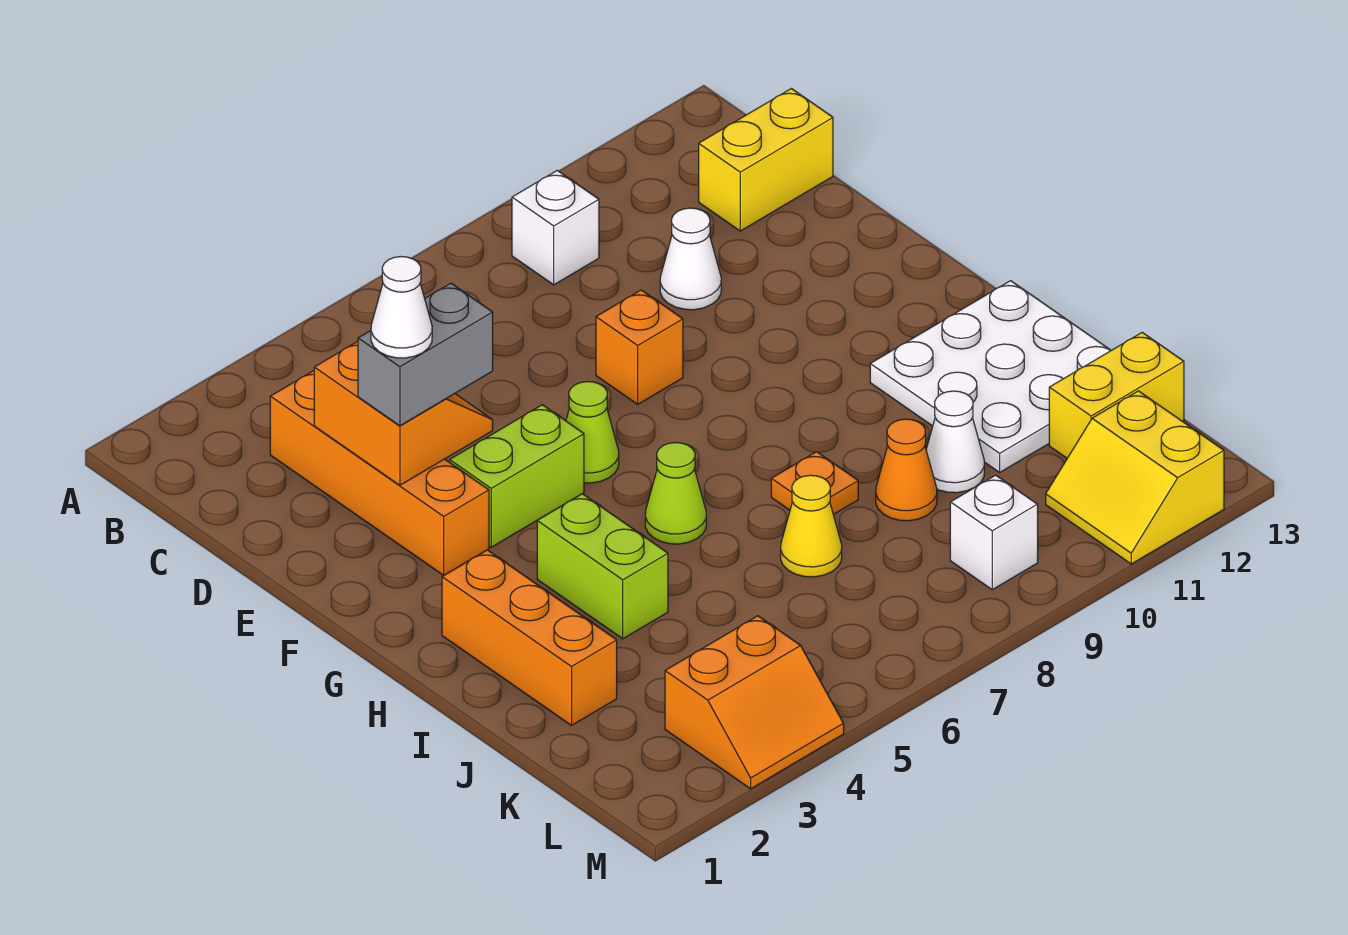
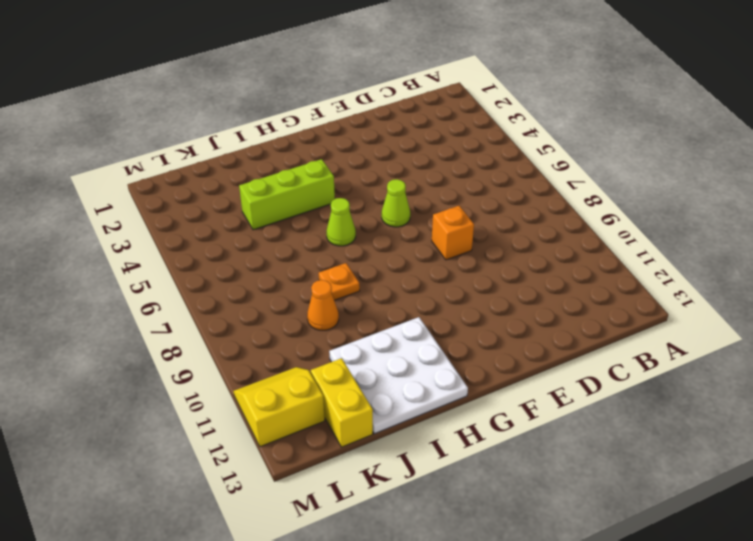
lime brick H4:J4 level 1 -> lime brick H4:I4 level 1
none -> white brick B9 level 1
none -> orange brick C3:F3 level 1
none -> yellow brick C12:C13 level 1

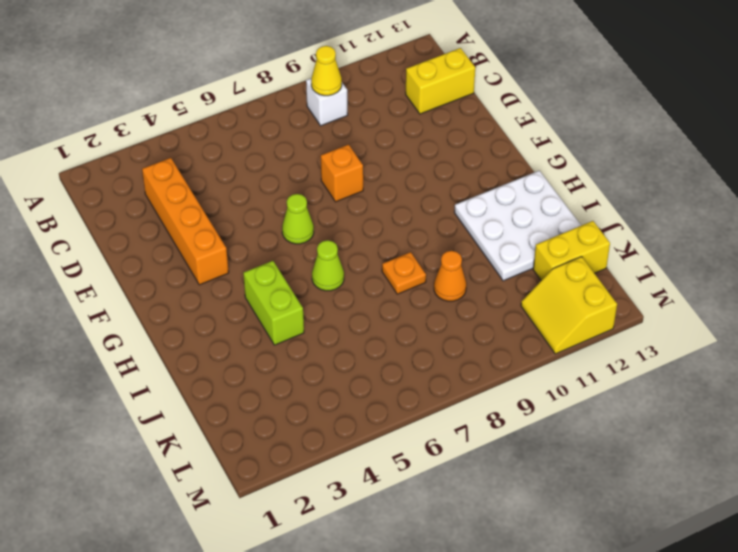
yellow cone B9 level 2 -> yellow cone J7 level 1
none -> white cone D10 level 1
none -> lime brick F4:F5 level 1
none -> orange brick H2:J2 level 1

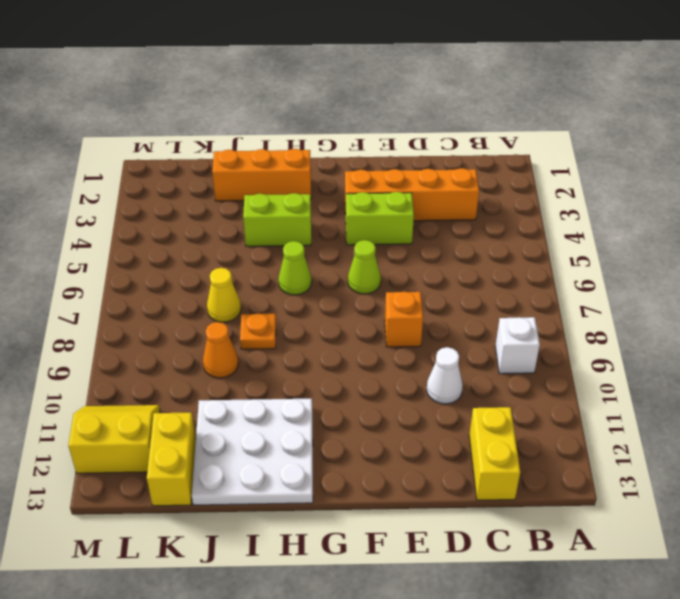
lime brick E4:F4 level 1 -> lime brick F4:F5 level 1
none -> white cone J10 level 1
none -> orange slope L3:M4 level 1 top L
none -> white brick L9 level 1

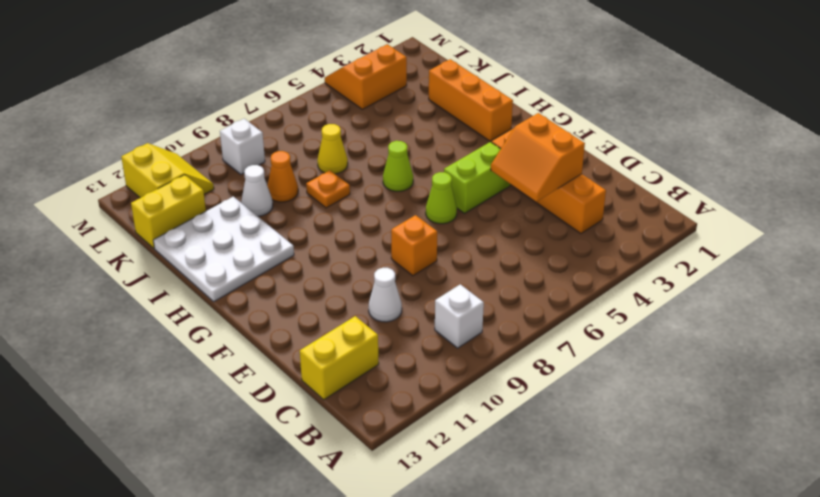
none -> lime brick H4:I4 level 1
none -> grey brick E3:E4 level 3
none -> white cone E3 level 4

